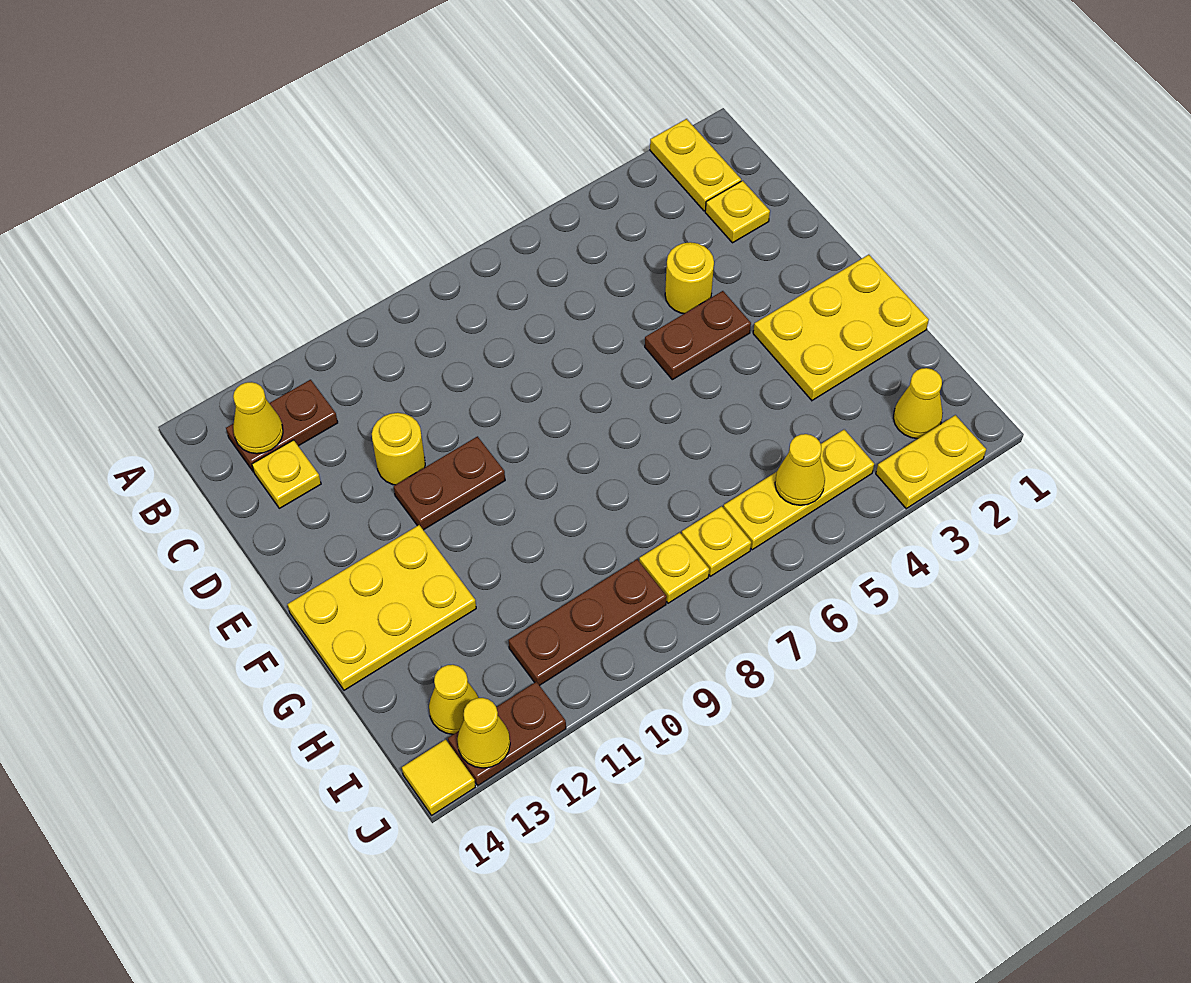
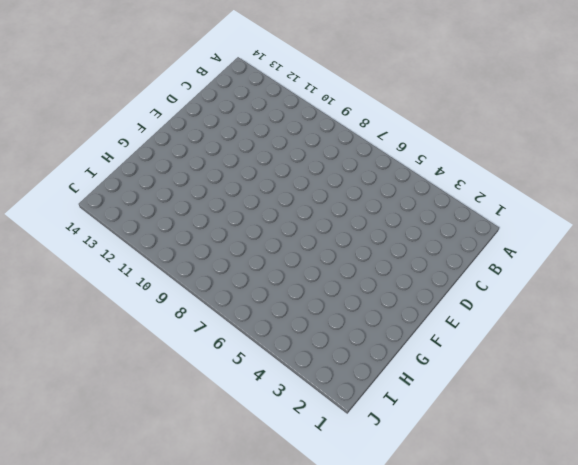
none -> yellow plate A2:B2 level 1
none -> brown plate B12:B13 level 1
none -> yellow plate C2 level 1

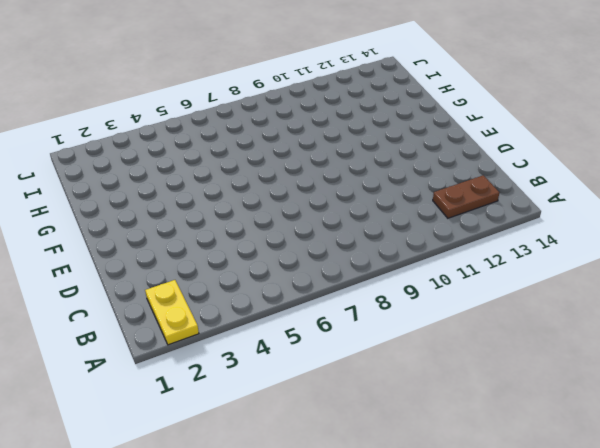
none -> yellow plate C2 level 1
none -> yellow plate C13 level 1
none -> yellow round brick D4 level 1

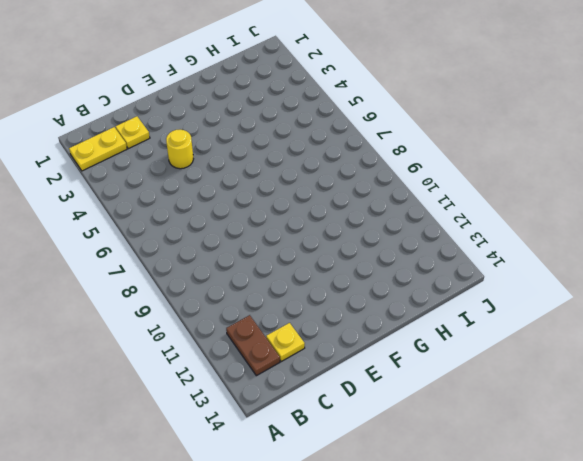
none -> yellow round brick D11 level 1
none -> brown plate E4:E5 level 1
none -> brown plate E10:E11 level 1

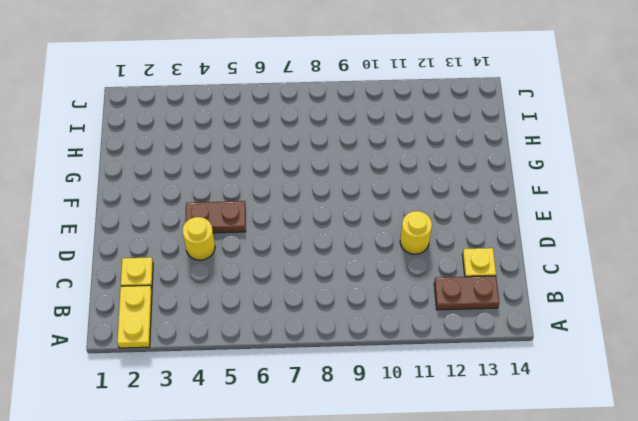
none -> brown plate E10:E11 level 1
none -> yellow plate F1:G3 level 1
none -> yellow plate F12:G14 level 1

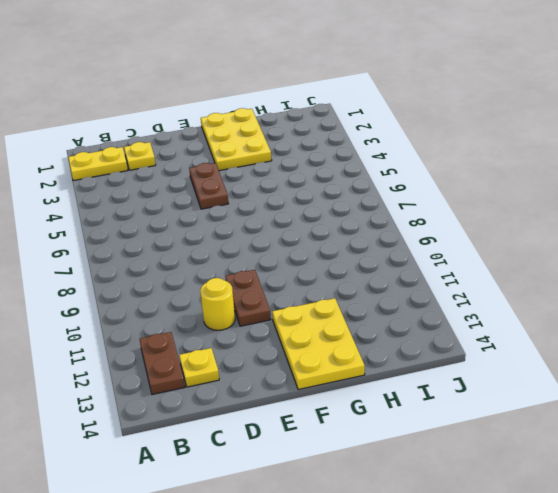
none -> yellow round brick D4 level 1
none -> yellow cone I2 level 1
none -> yellow plate I4:I6 level 1

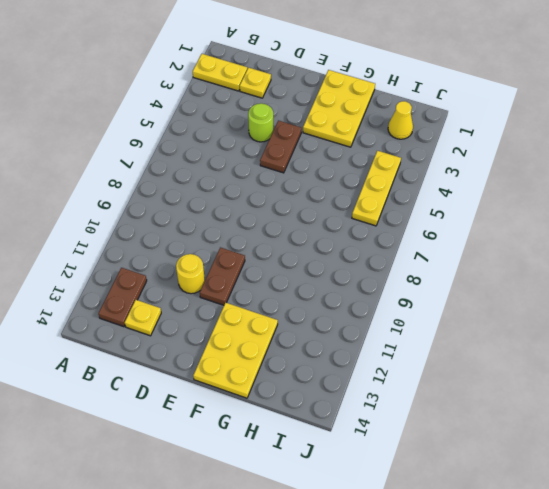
lime round brick D4 level 1 -> yellow round brick D4 level 1
none -> yellow plate I7 level 1
none -> yellow plate I8 level 1
none -> brown plate I9:I11 level 1

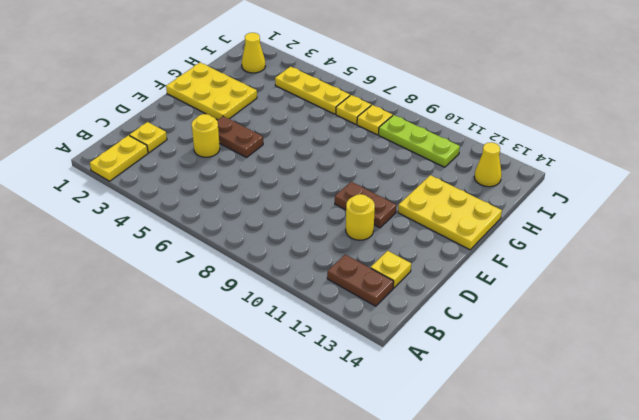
lime plate I9:I11 level 1 -> brown plate I9:I11 level 1
none -> yellow plate J2:J3 level 1
none -> brown plate J12:J13 level 1
none -> yellow tile J14 level 1

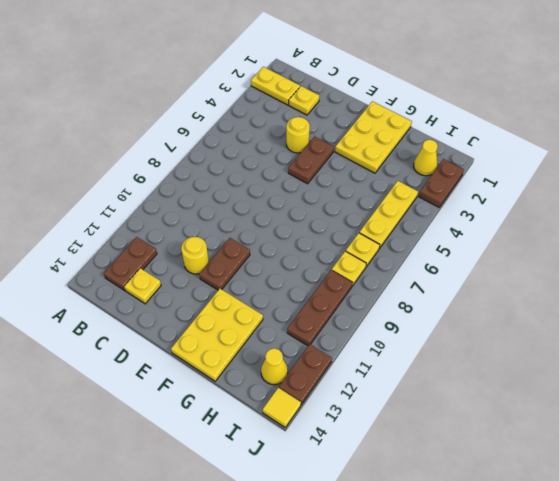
brown plate J2:J3 level 1 -> yellow plate J2:J3 level 1
none -> yellow cone B13 level 2
none -> yellow cone I5 level 2
none -> yellow cone J13 level 2

